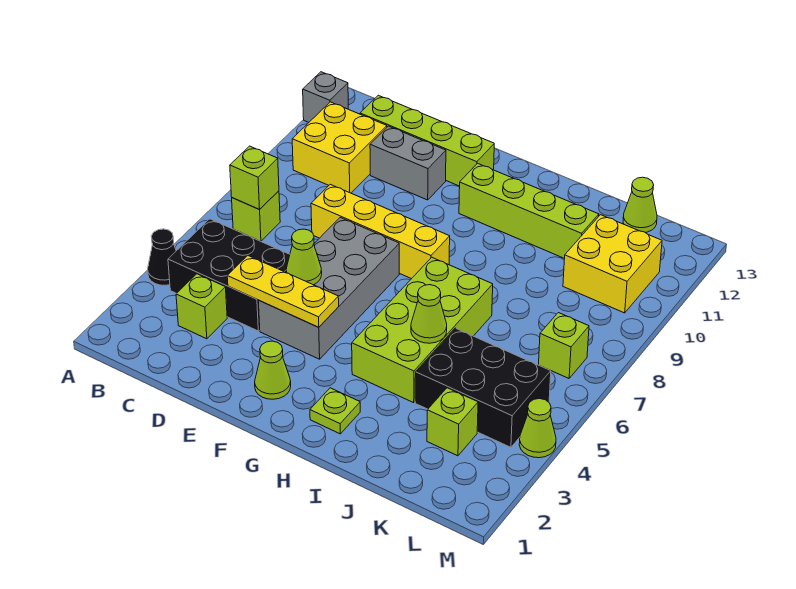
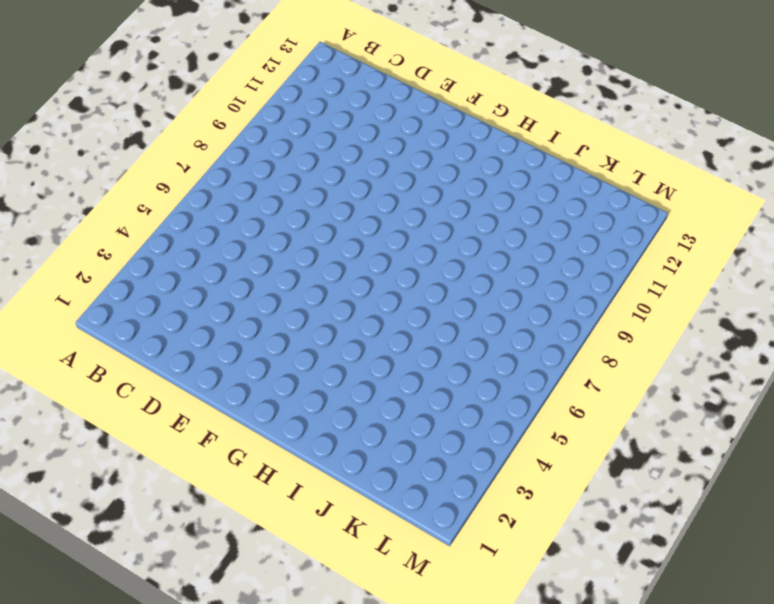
none -> black cone A4 level 1
none -> grey brick A12 level 1
none -> black brick B4:D5 level 1

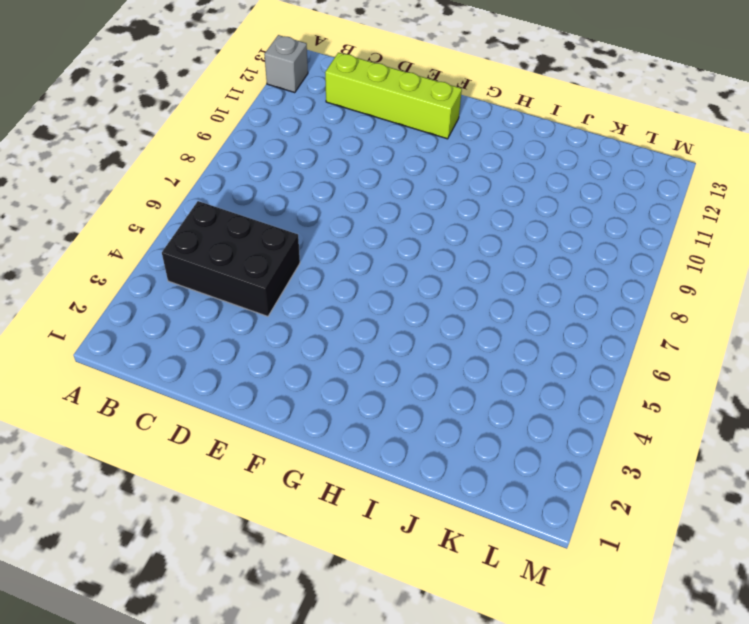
none -> black cone A4 level 1
none -> lime brick B7 level 1
none -> yellow brick B10:C11 level 1

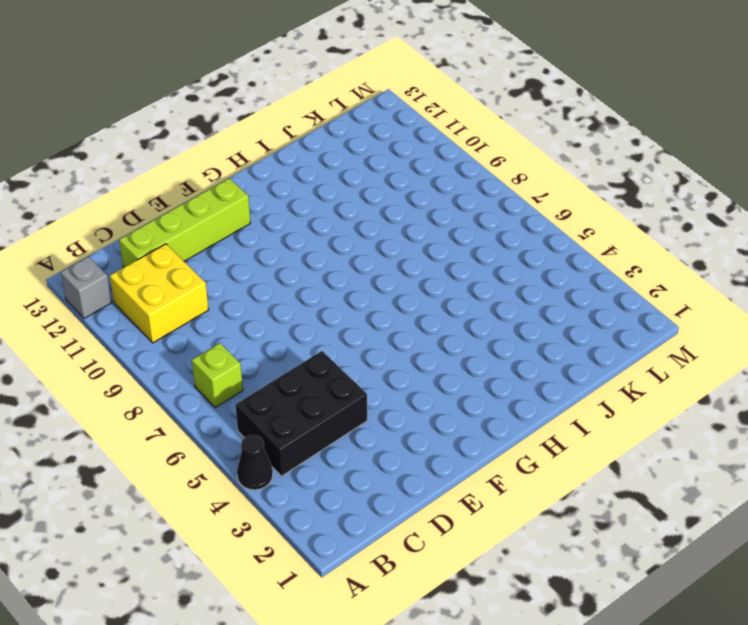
none -> lime brick C3 level 1
none -> yellow brick D8:G8 level 1
none -> grey brick D11:E11 level 1

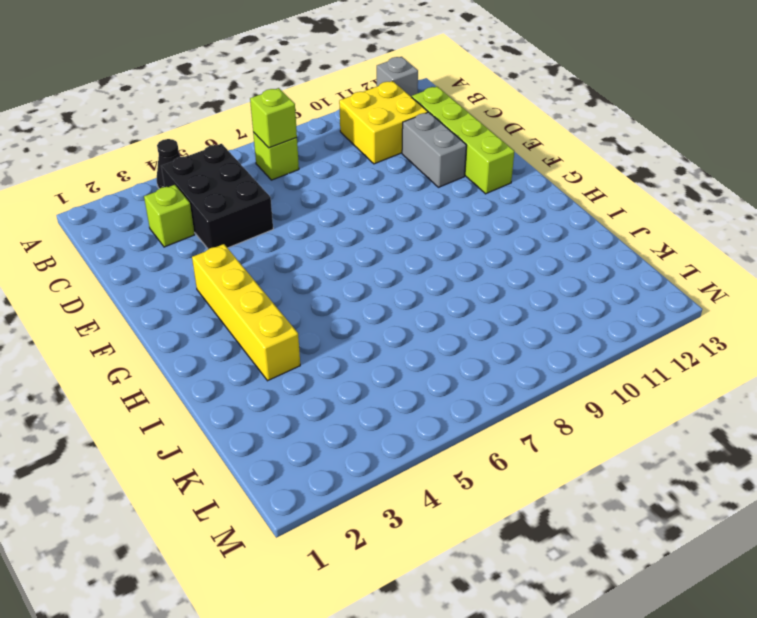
yellow brick F3:I3 level 1 -> yellow brick D8:G8 level 1
none -> grey brick E4:F7 level 1
none -> lime cone F2 level 1
none -> lime brick G11:J11 level 1

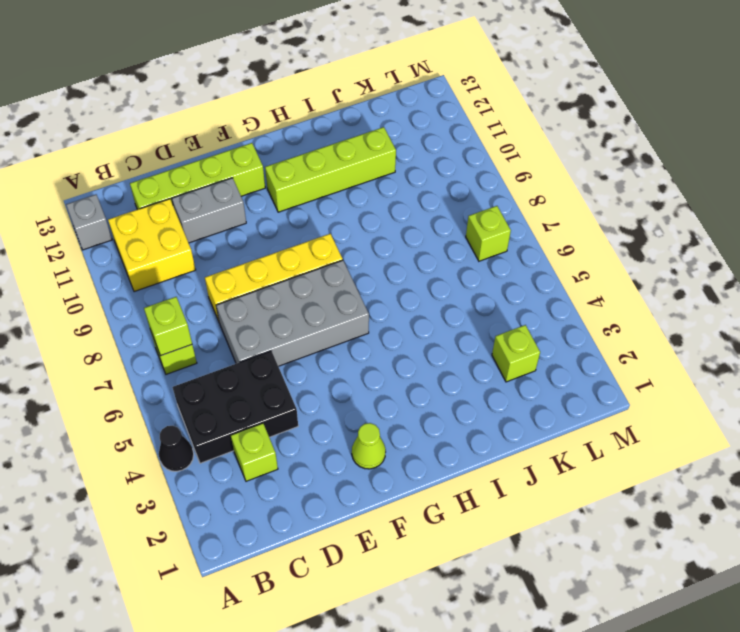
grey brick D6:G7 level 1 -> grey brick E4:F7 level 1
none -> lime plate H2 level 1
none -> lime brick H4:I7 level 1
none -> black brick J4:L5 level 1

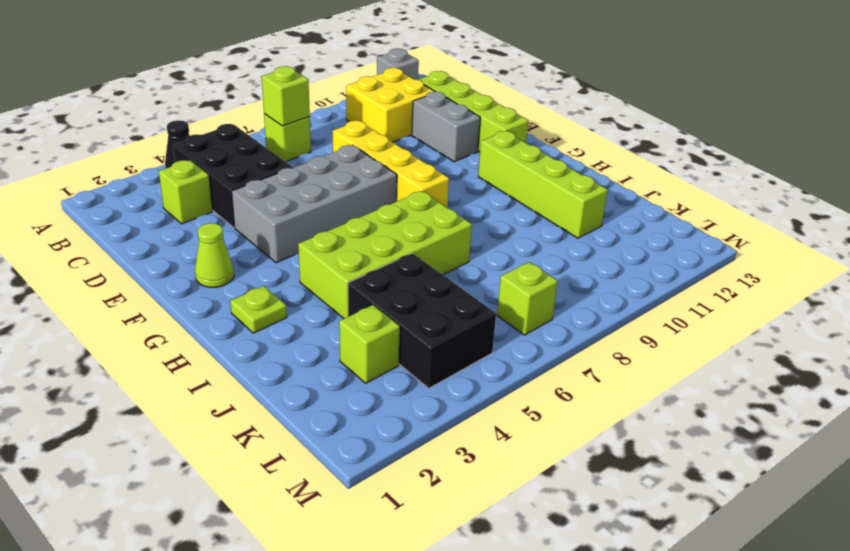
none -> yellow brick K10:L11 level 1
none -> lime cone K13 level 1
none -> lime cone M4 level 1

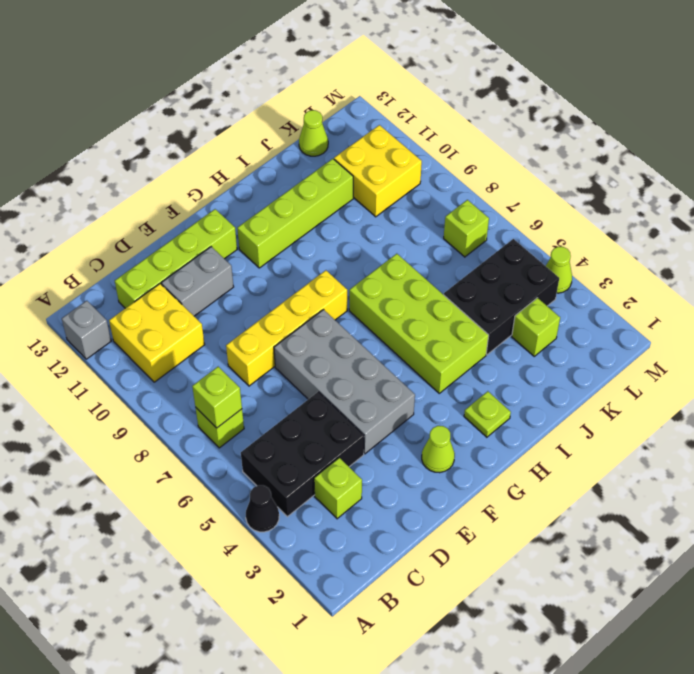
none -> yellow plate D4:F4 level 2
none -> lime cone E5 level 2
none -> lime cone I5 level 2

